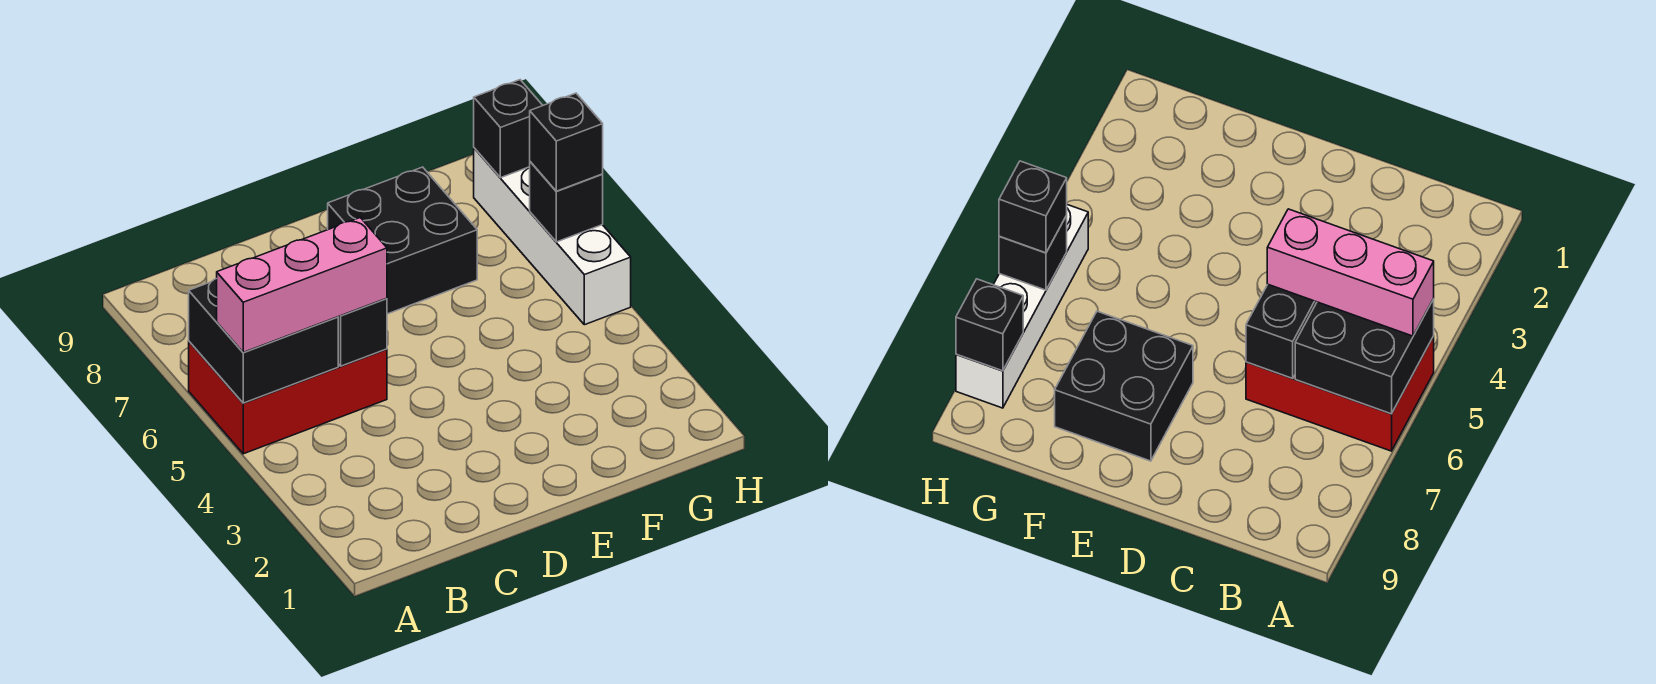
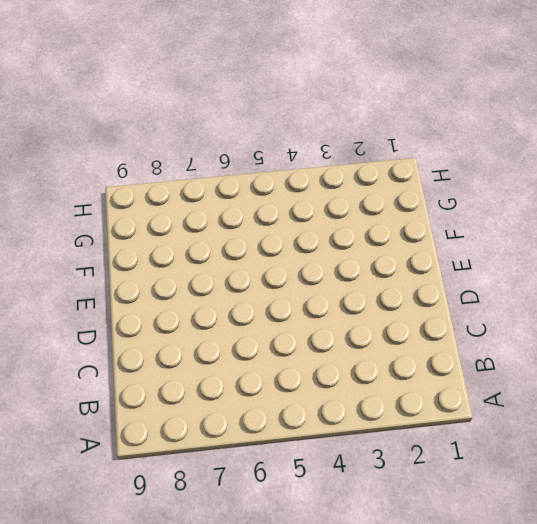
none -> red brick A5:C6 level 1
none -> black brick E7:F8 level 1

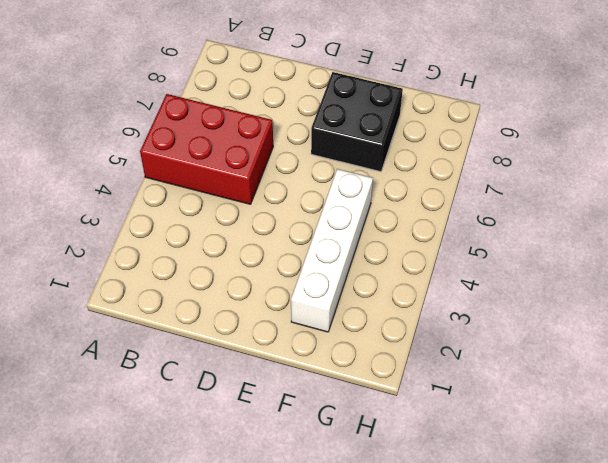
white brick F2:F5 level 1 -> white brick H5:H8 level 1
none -> black brick A5:B6 level 2
none -> black brick C5:C6 level 2

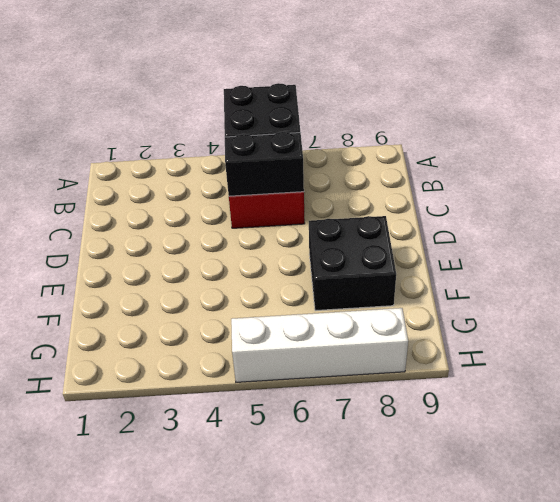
none -> black brick H6 level 2
none -> black brick H8 level 2

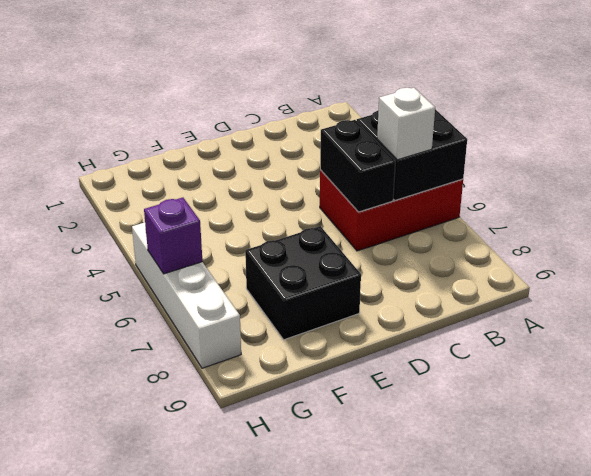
white brick B6 level 3 -> none
purple brick H6 level 2 -> black brick H6 level 2
none -> black brick H8 level 2
none -> pink brick A5:C5 level 3

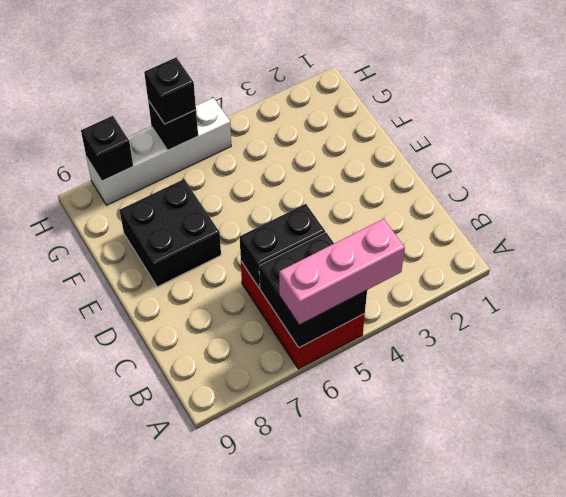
pink brick A4:A6 level 3 -> pink brick A5:C5 level 3

